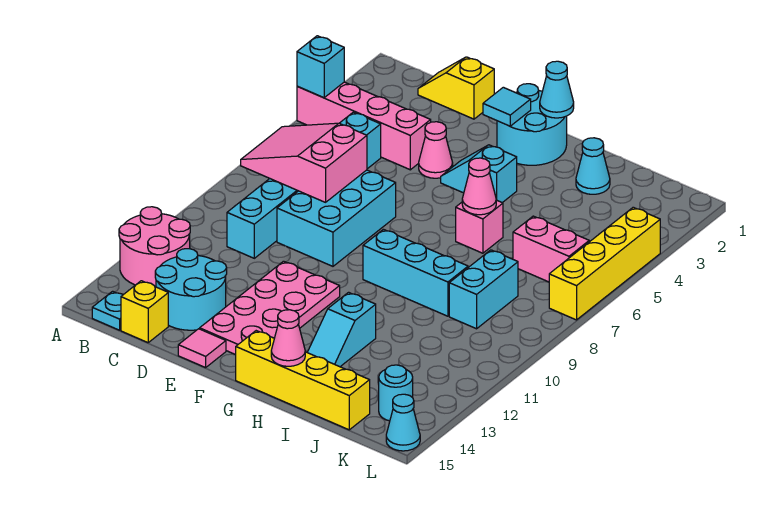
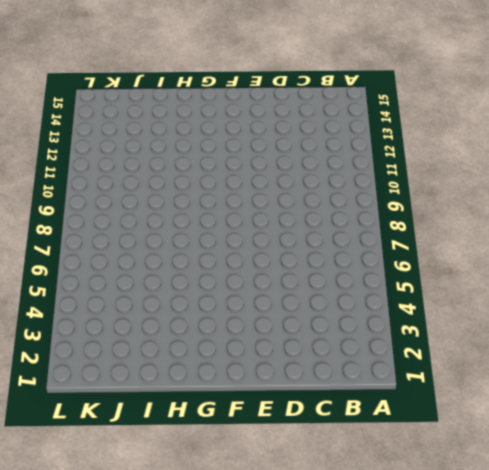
none -> pink brick A4:D4 level 1
none -> pink round brick A12:B13 level 1
none -> cyan plate B15 level 1

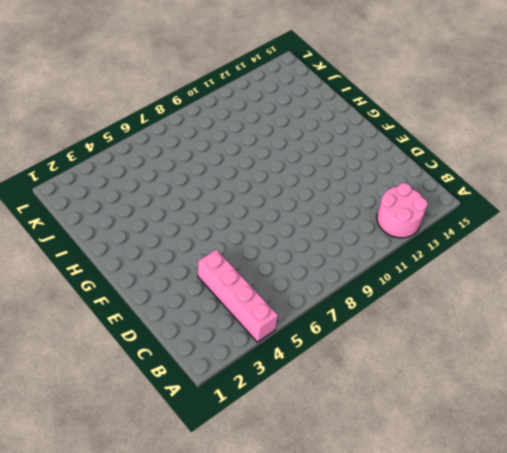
none -> cyan plate B15 level 1
none -> yellow slope C1:D1 level 1 top D
none -> cyan brick C5:C10 level 1

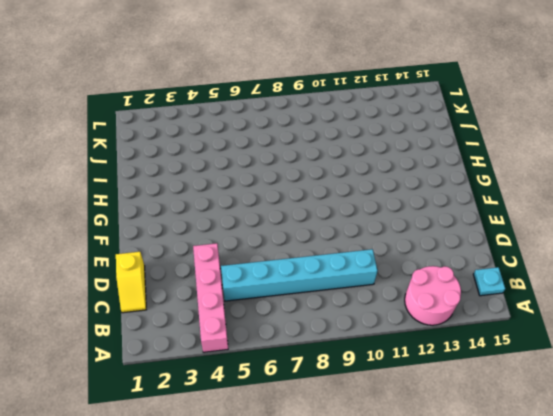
none -> cyan round brick C13:D14 level 1
none -> yellow brick C15 level 1
none -> cyan brick D7:E9 level 1

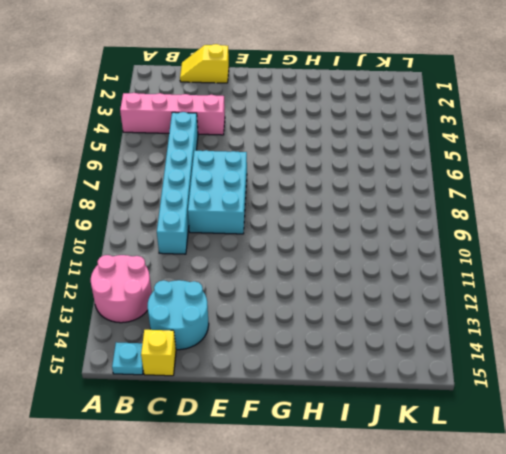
none -> pink cone E4 level 1
none -> pink plate E11:F14 level 1
none -> pink tile E15 level 1

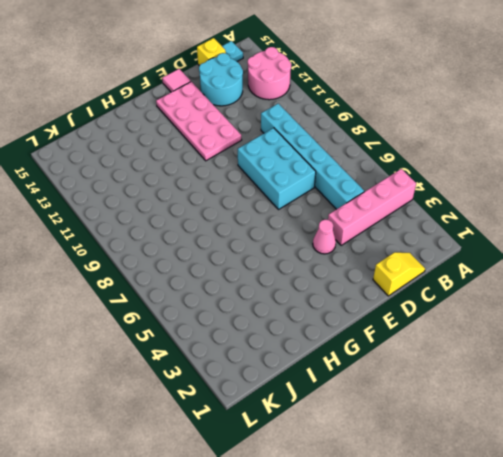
none -> cyan round brick F1:G2 level 1
none -> cyan slope F4:G4 level 1 top G
none -> cyan brick G9:I9 level 1

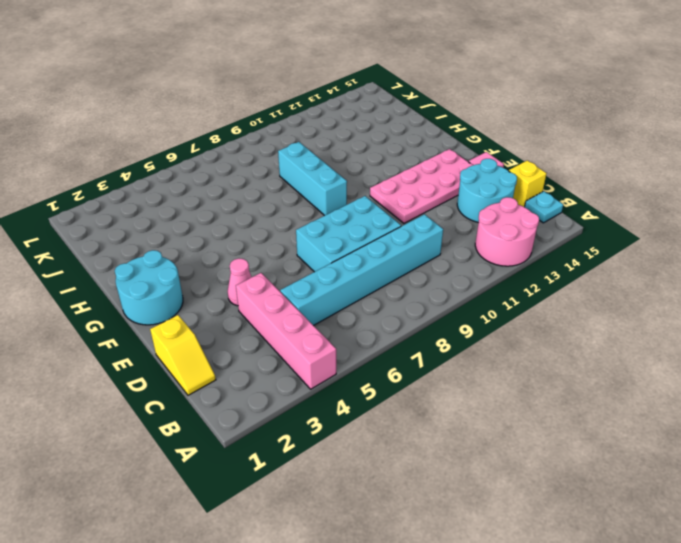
none -> cyan slope F4:G4 level 1 top G
none -> yellow brick G15:J15 level 1
none -> pink brick H6 level 1

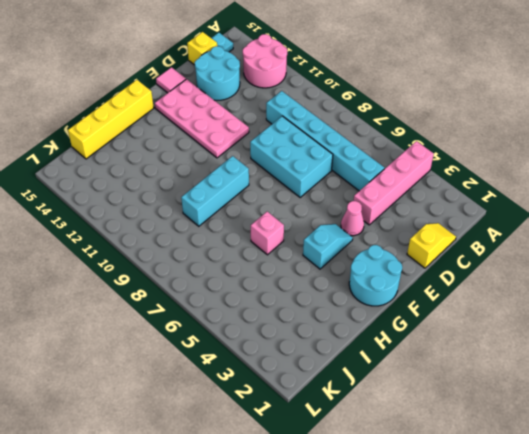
none -> cyan slope H12:H13 level 1 top 12
none -> cyan cone I2 level 1
none -> pink brick J6:K6 level 1

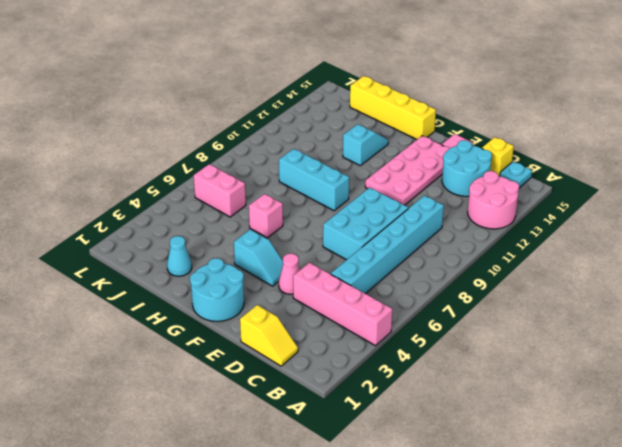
none -> cyan brick J8:J9 level 1
none -> cyan round brick K14 level 1
none -> yellow brick L4:L7 level 1

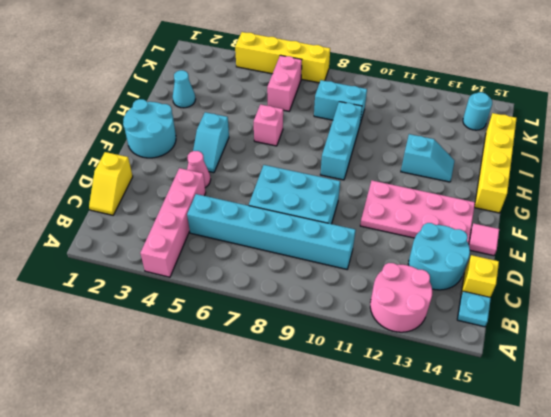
none -> cyan cone L15 level 1
none -> cyan brick A4 level 2
none -> pink slope B7:D8 level 2 top D

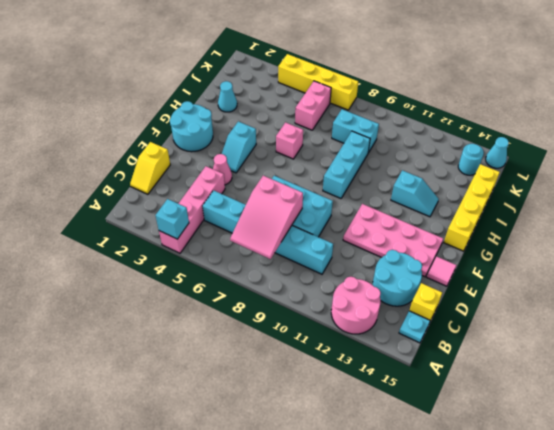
none -> cyan tile F2 level 2
none -> cyan cone G1 level 2
none -> pink cone H6 level 2

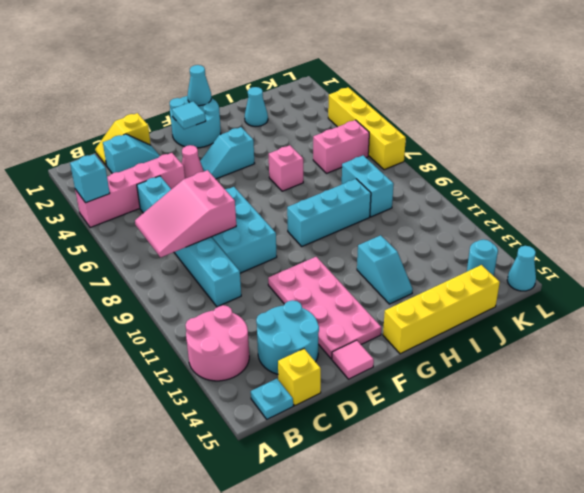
cyan slope C2:D2 level 1 top C -> none
none -> pink cone H6 level 2
none -> pink cone H15 level 2

